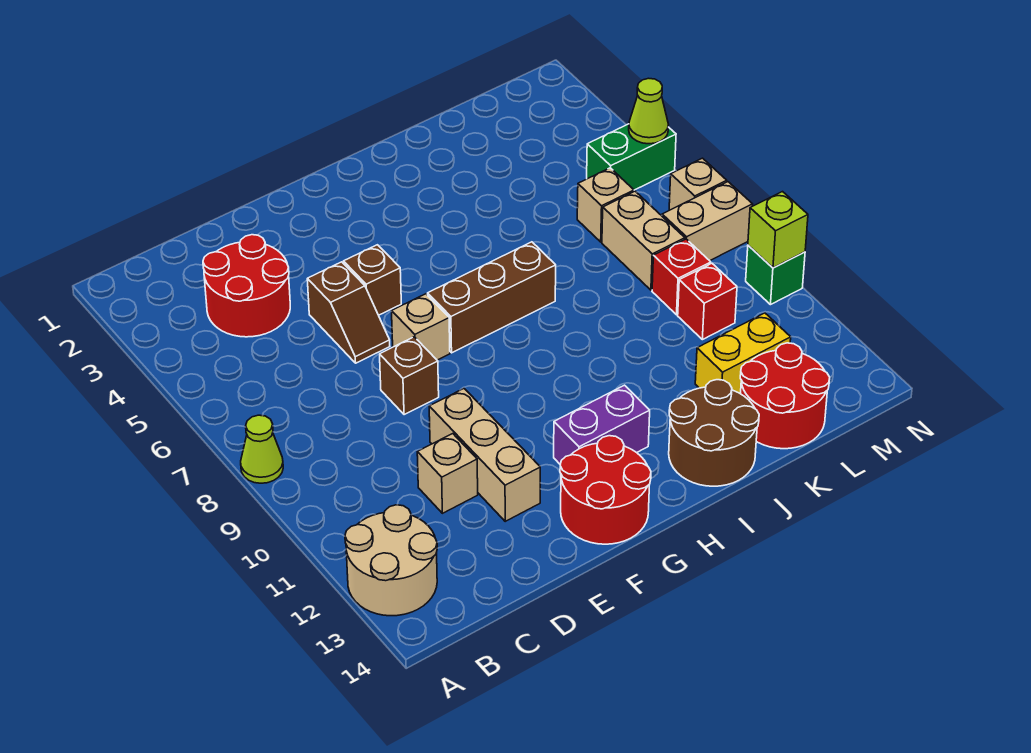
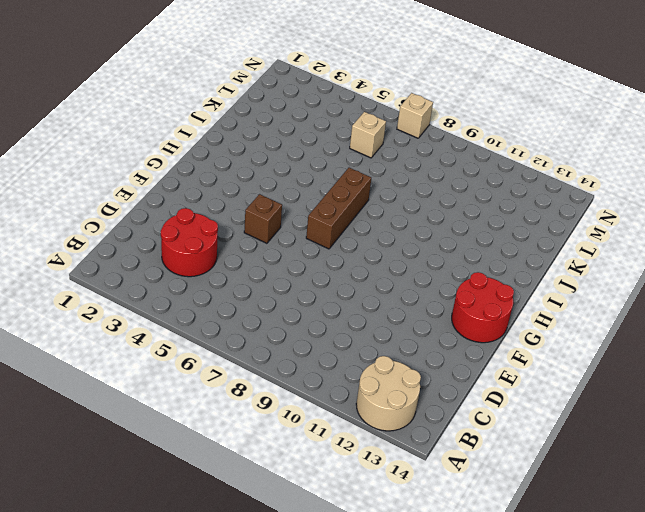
none -> lime cone A8 level 1
none -> tan brick D11 level 1
none -> brown slope E5:E6 level 1 top 5

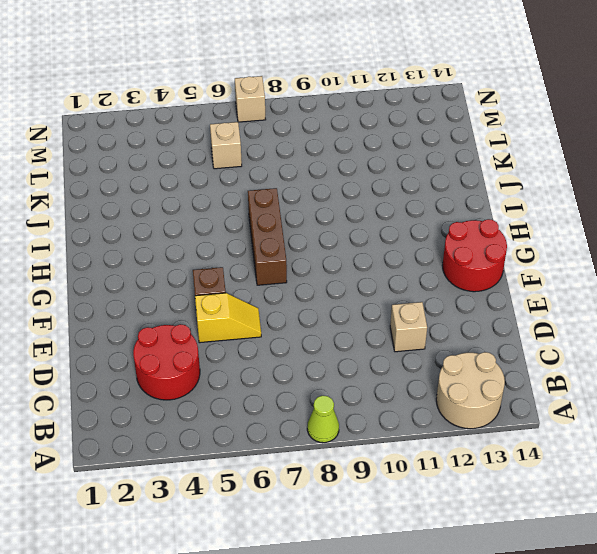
yellow slope E5:E6 level 1 top 5 -> brown slope E5:E6 level 1 top 5
none -> brown brick E8 level 1
none -> tan brick E10:E12 level 1
none -> tan brick F7 level 1

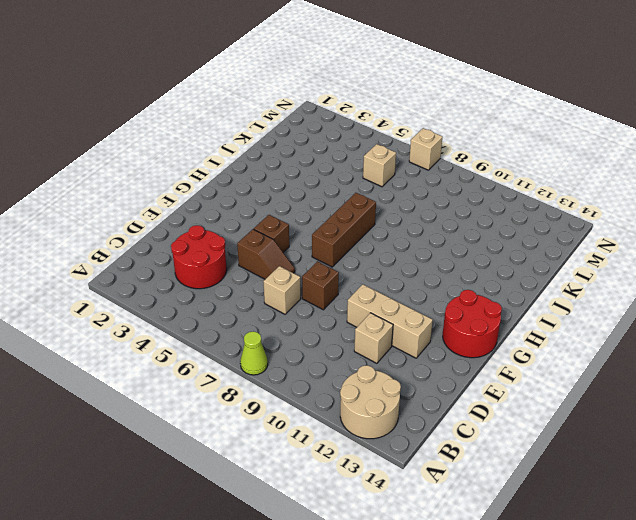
tan brick D7 level 1 -> tan brick F7 level 1
none -> purple brick G12:H12 level 1
none -> brown round brick I13:J14 level 1
none -> yellow brick K12:L12 level 1

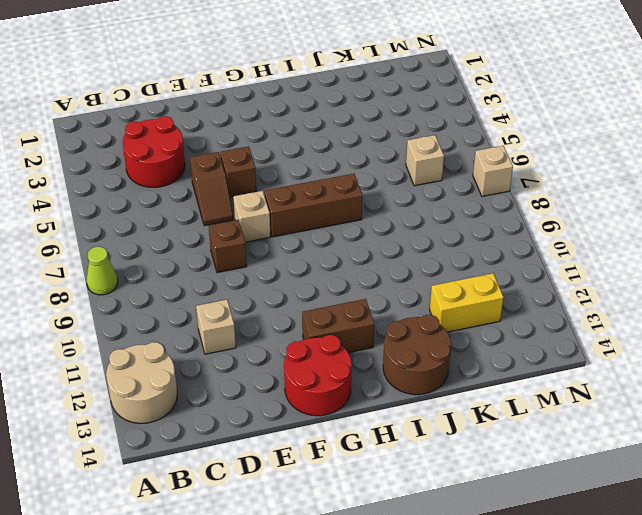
brown brick G12:H12 level 1 -> purple brick G12:H12 level 1
none -> tan brick E10:E12 level 1
none -> red round brick K13:L14 level 1
none -> tan brick L7:L8 level 1

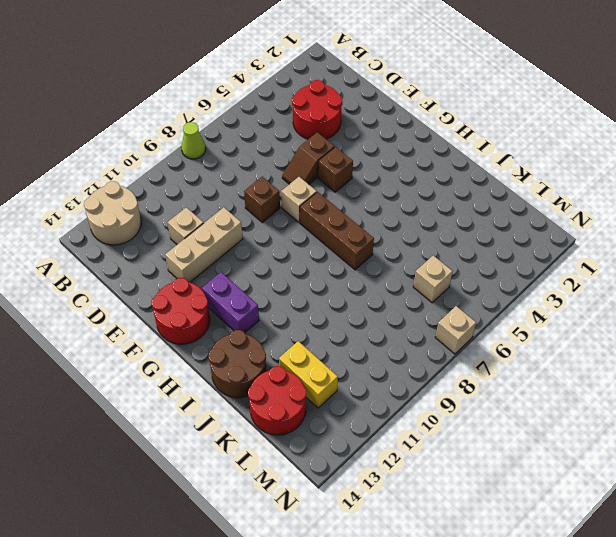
none -> tan brick L7:L8 level 1
none -> red brick L9 level 1
none -> red brick L10 level 1

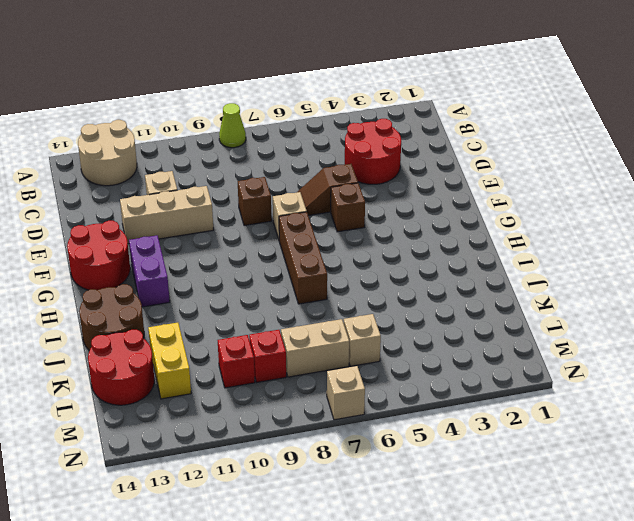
none -> green brick M5:N5 level 1
none -> tan brick M8:N8 level 1
none -> green brick N10 level 1

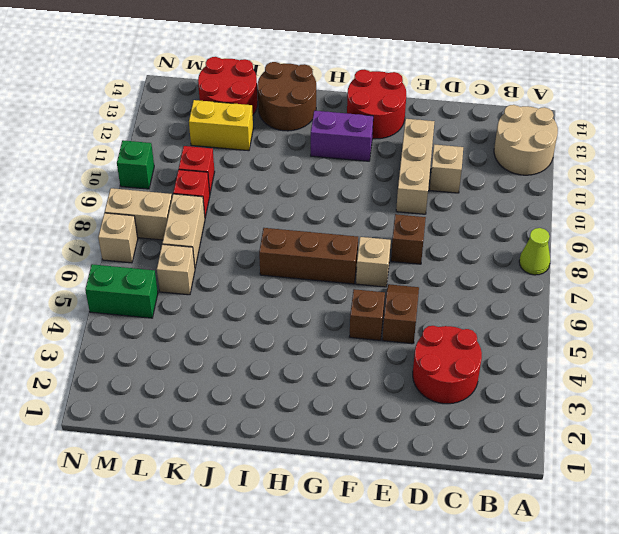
none -> lime cone N5 level 2
none -> lime brick N10 level 2

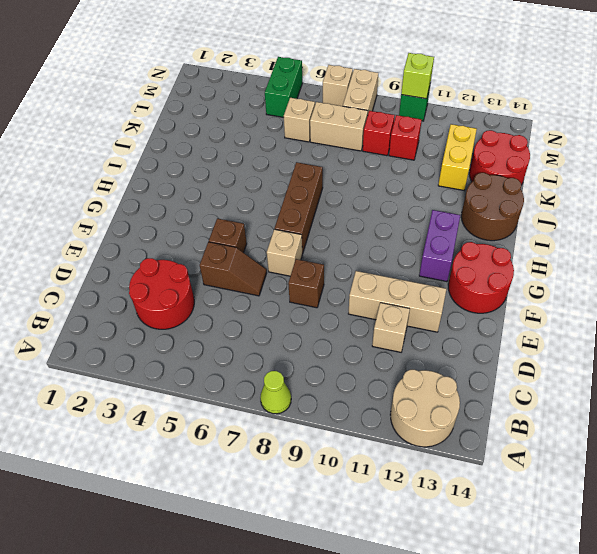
none -> lime cone N5 level 2

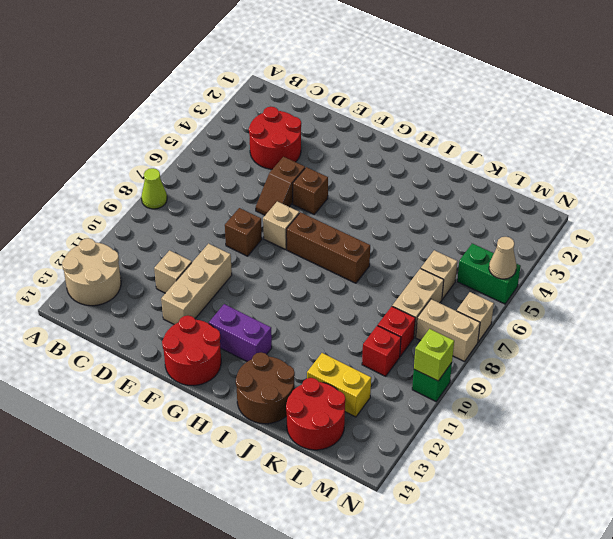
tan cone N5 level 2 -> lime cone N5 level 2

